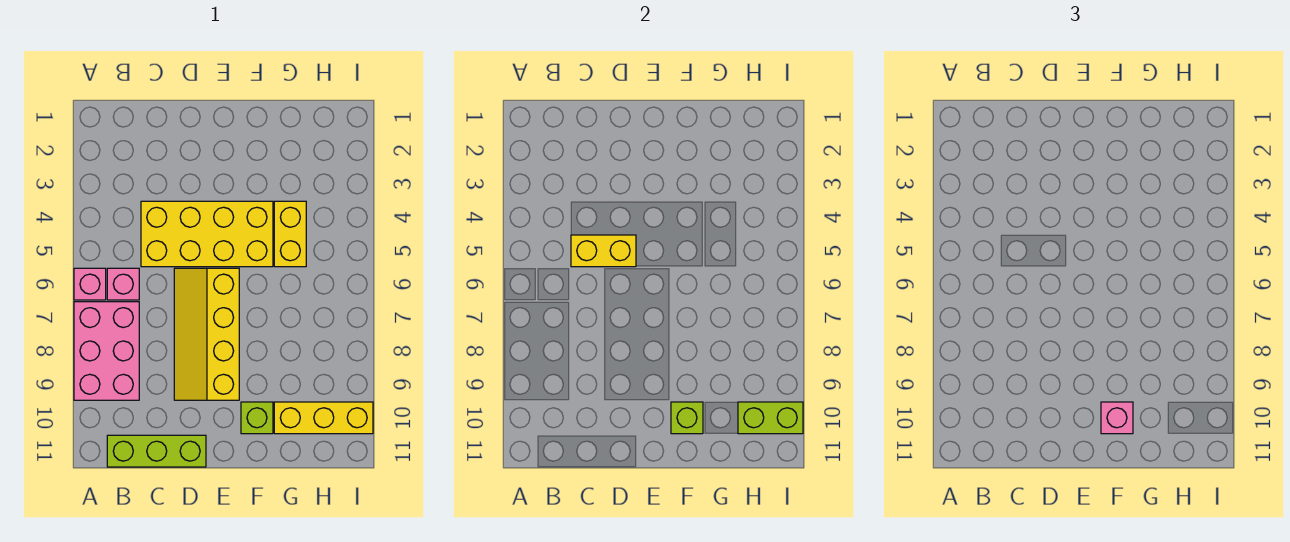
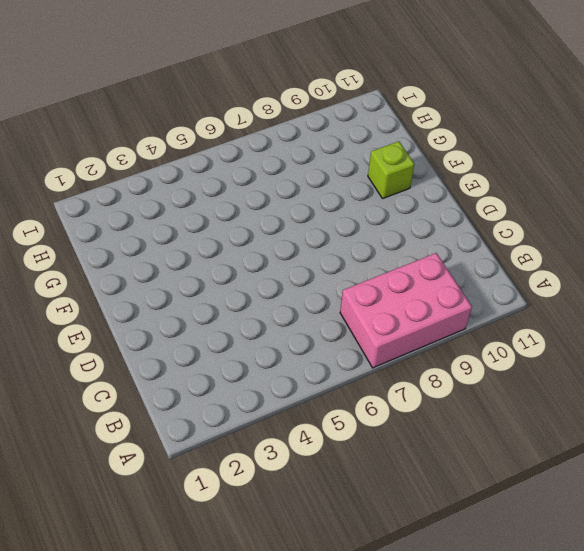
none -> pink brick A6 level 1
none -> pink brick B6 level 1
none -> lime brick B11:D11 level 1

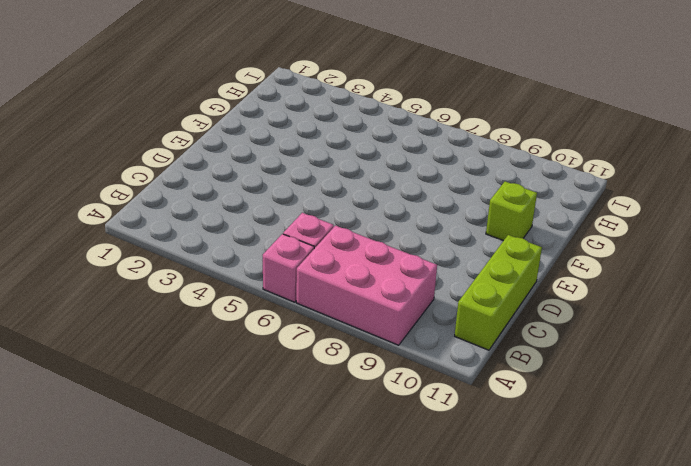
none -> yellow brick C4:F5 level 1
none -> yellow slope D6:E9 level 1 top E
none -> yellow brick G4:G5 level 1

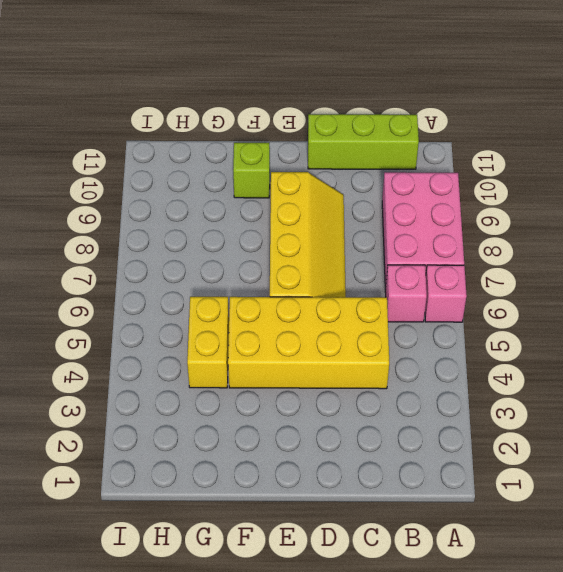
none -> yellow brick G10:I10 level 1
none -> yellow brick C5:D5 level 2
none -> lime brick F10 level 2

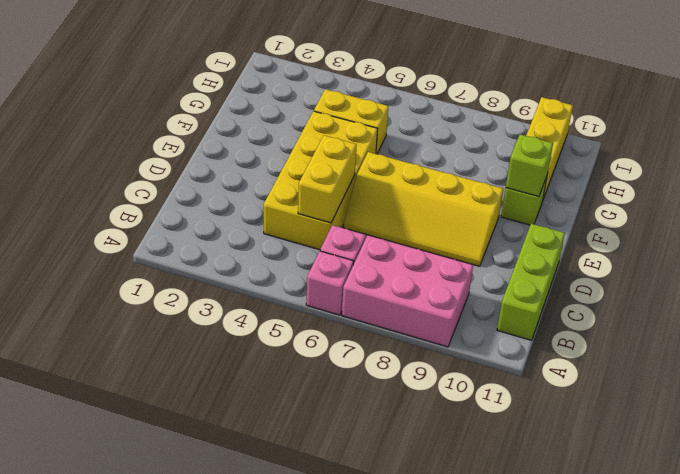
none -> lime brick H10:I10 level 2
none -> pink brick F10 level 3

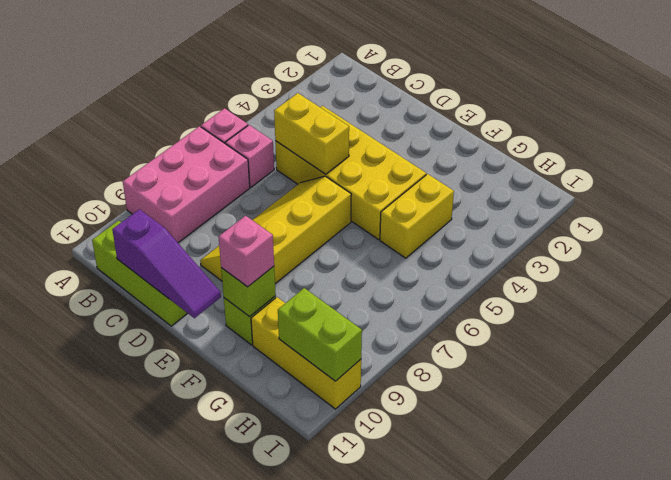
purple slope C11:E11 level 2 top C -> none

